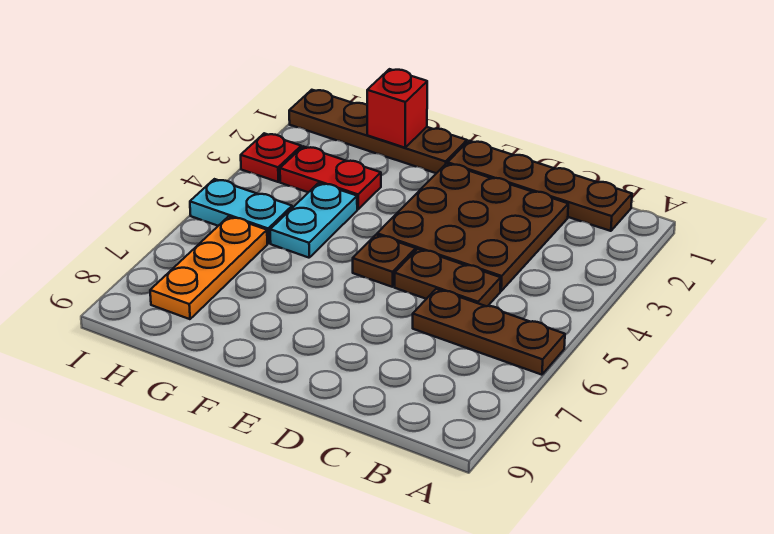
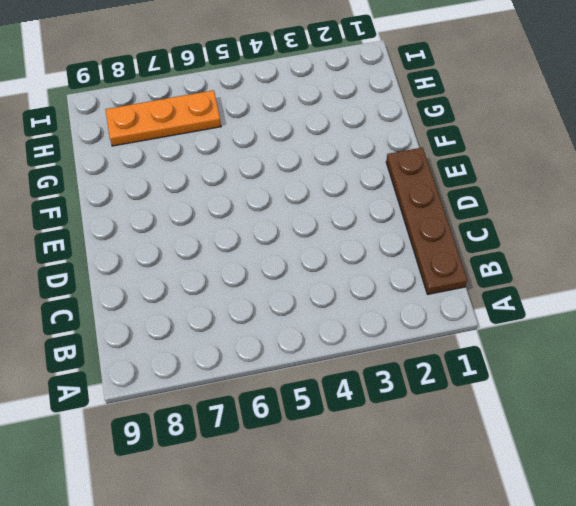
none -> brown plate A6:C6 level 1
none -> brown plate C2:E4 level 1
none -> brown plate C5:D5 level 1

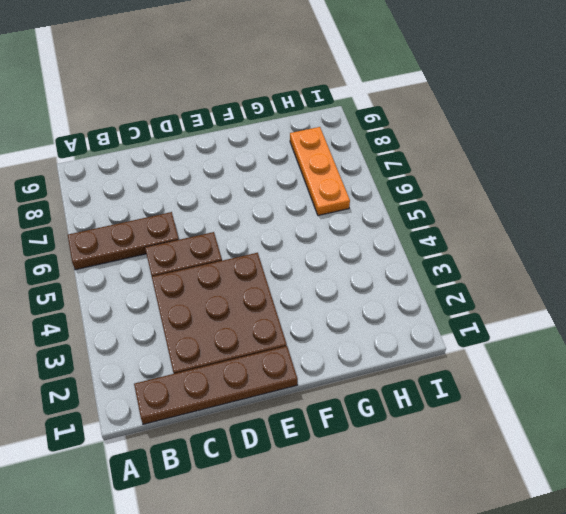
none -> brown plate E5 level 1
none -> brown plate F1:I1 level 1
none -> red plate G3:H3 level 1

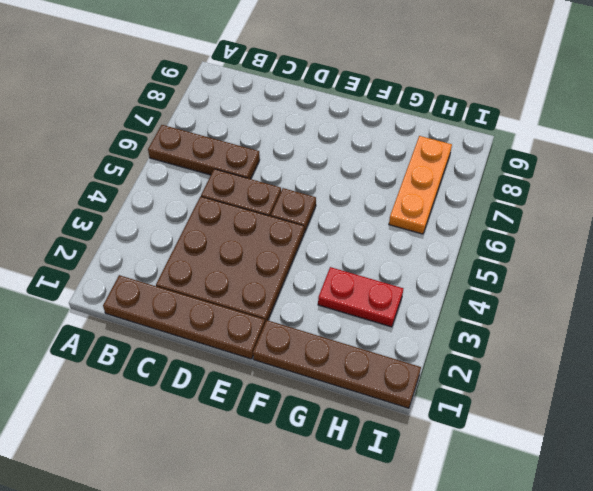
none -> cyan plate G4:G5 level 1
none -> cyan plate H5:I5 level 1
none -> red plate I3 level 1

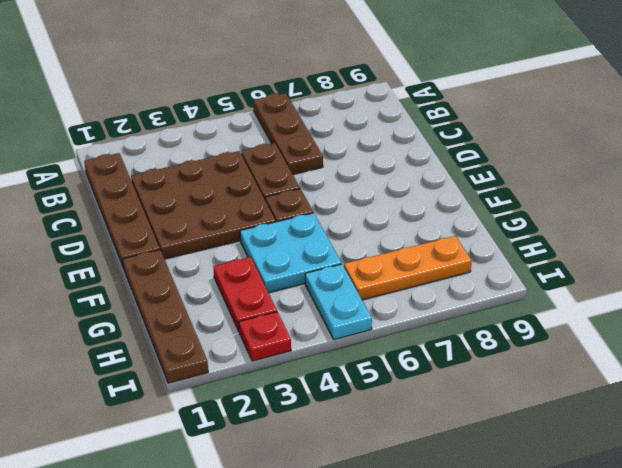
cyan plate F4:G5 level 1 -> cyan plate G4:G5 level 1
none -> red brick G1 level 2

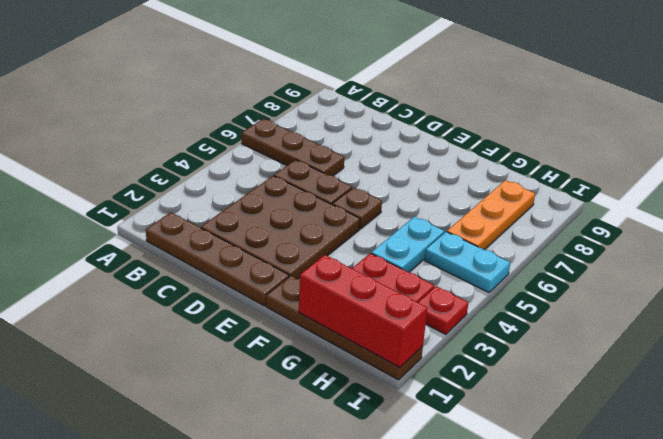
red brick G1:I1 level 2 -> red brick G1 level 2

